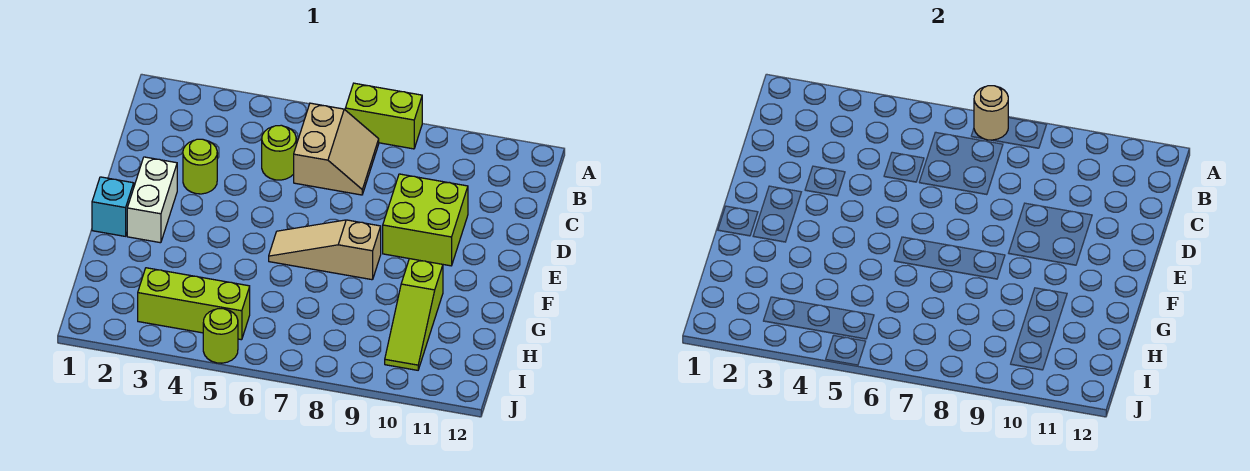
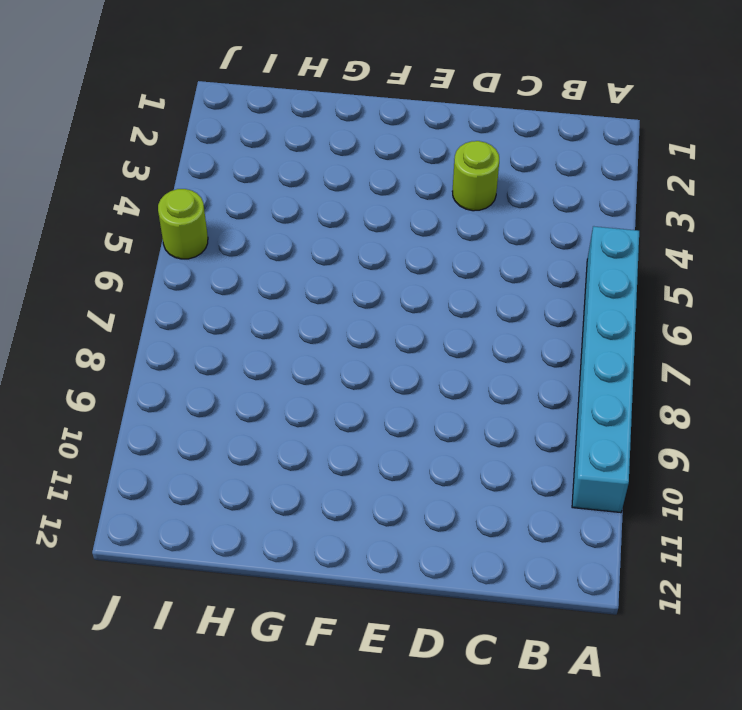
cyan brick A5:A10 level 1 -> lime brick A7:A8 level 1
none -> tan slope B6:C7 level 1 top 6
none -> lime round brick C5 level 1
none -> lime brick D9:E10 level 1

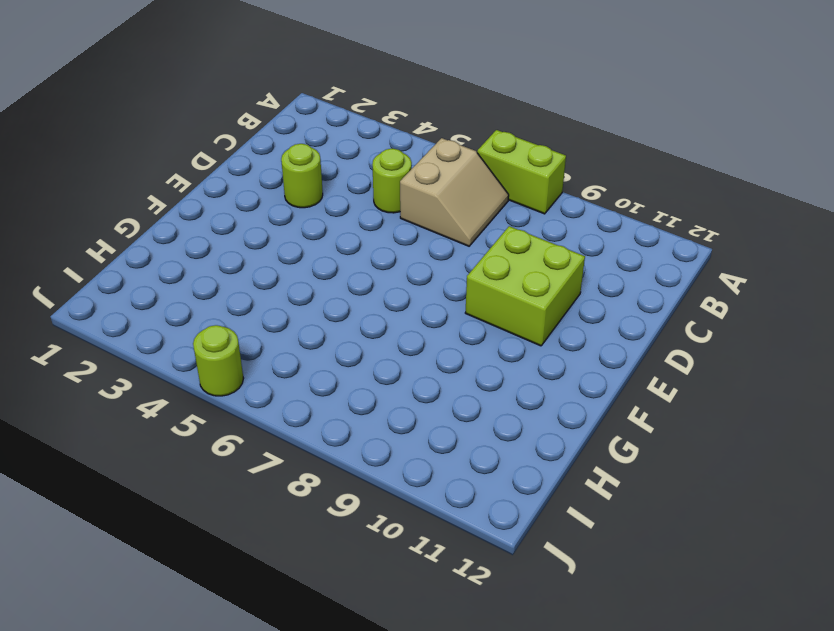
none -> white brick E2:F2 level 1
none -> cyan brick F1 level 1
none -> tan slope F6:F8 level 1 top 8

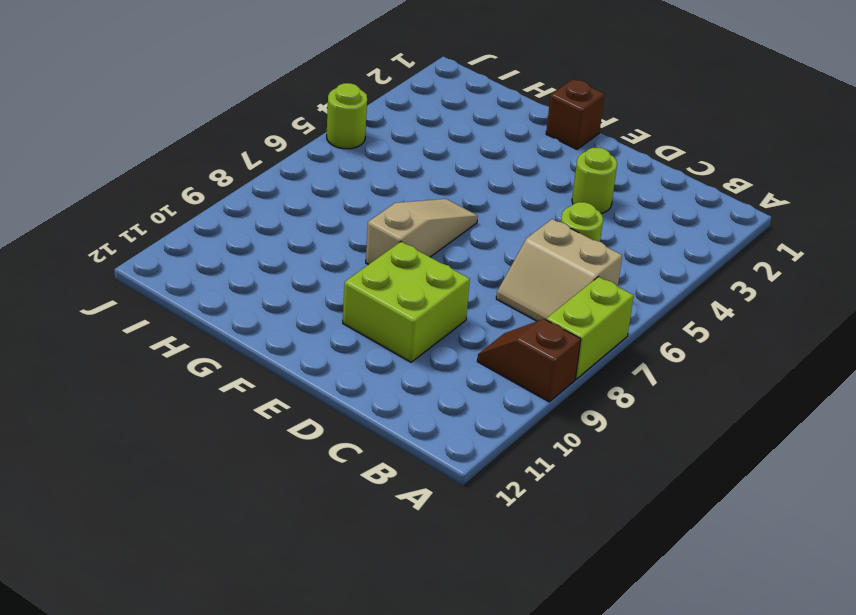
brown slope A9:B9 level 1 top A -> none
brown brick F1 level 1 -> cyan brick F1 level 1
none -> white brick E2:F2 level 1
none -> lime slope G10:I10 level 1 top G
none -> lime brick I3:I5 level 1

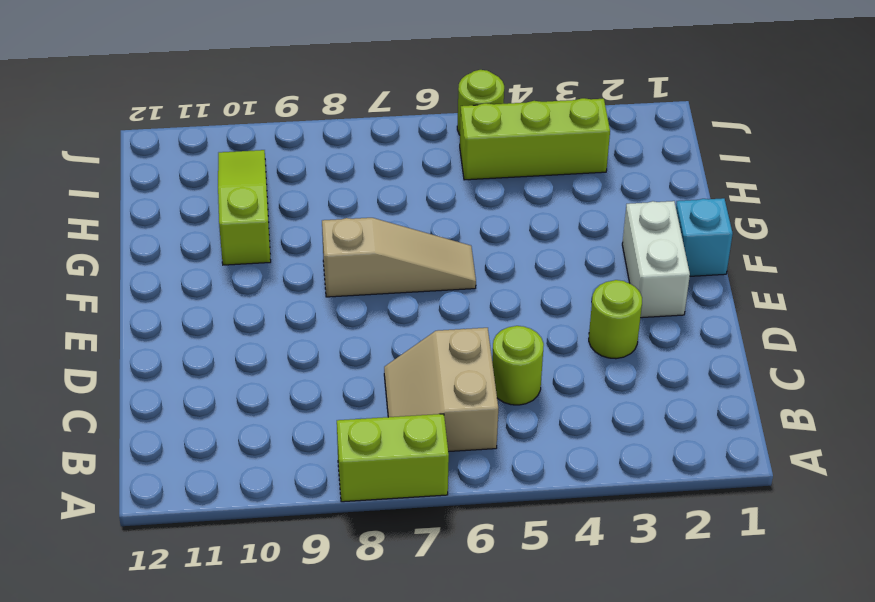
none -> lime brick D9:E10 level 1
none -> tan round brick A7 level 2

